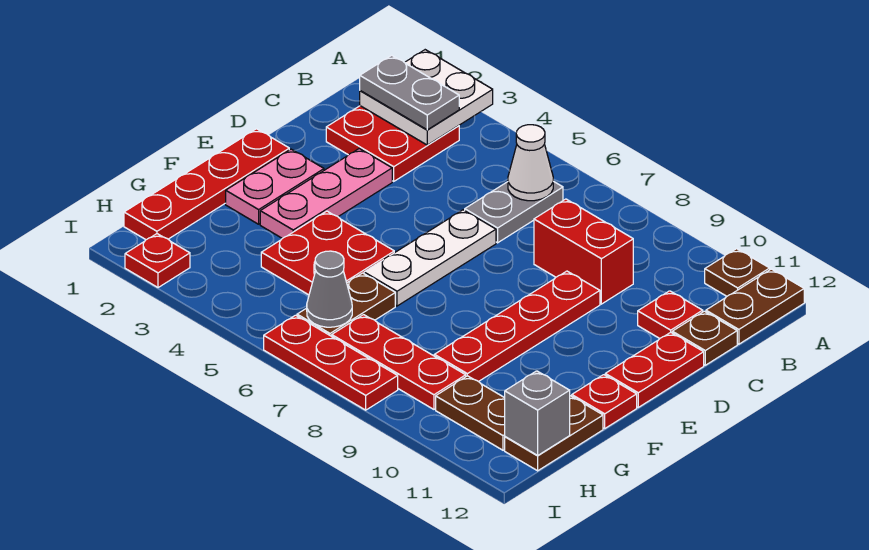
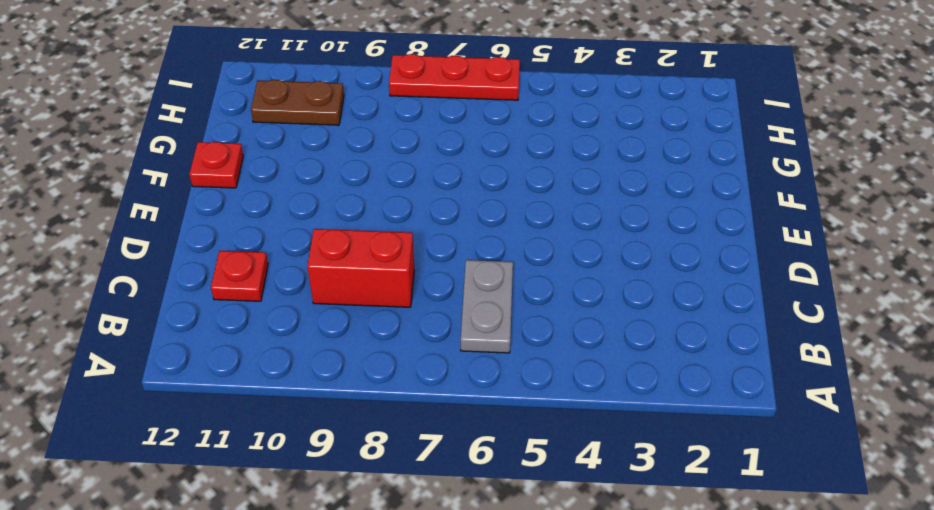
none -> brown plate A11 level 1
none -> brown plate A12:B12 level 1
none -> red plate B2:C3 level 1

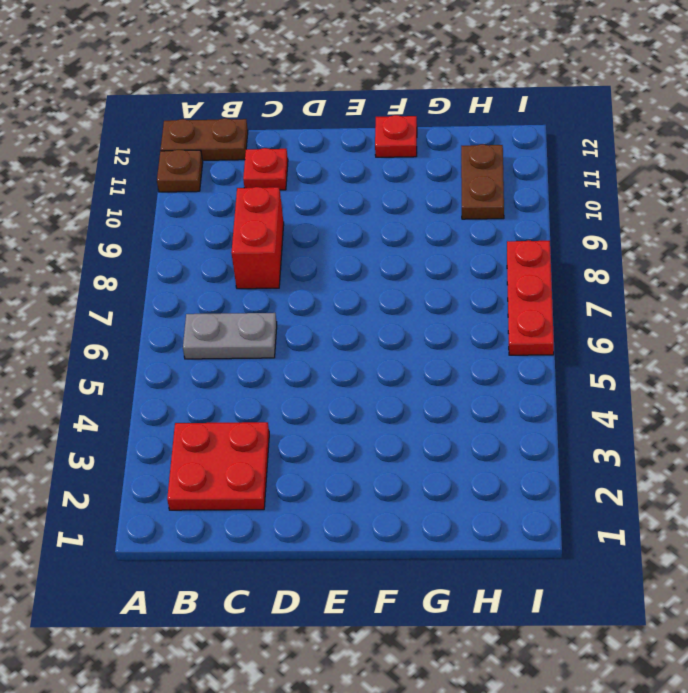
none -> brown plate C12 level 1
none -> pink plate D3:F3 level 1
none -> white plate D6:F6 level 1

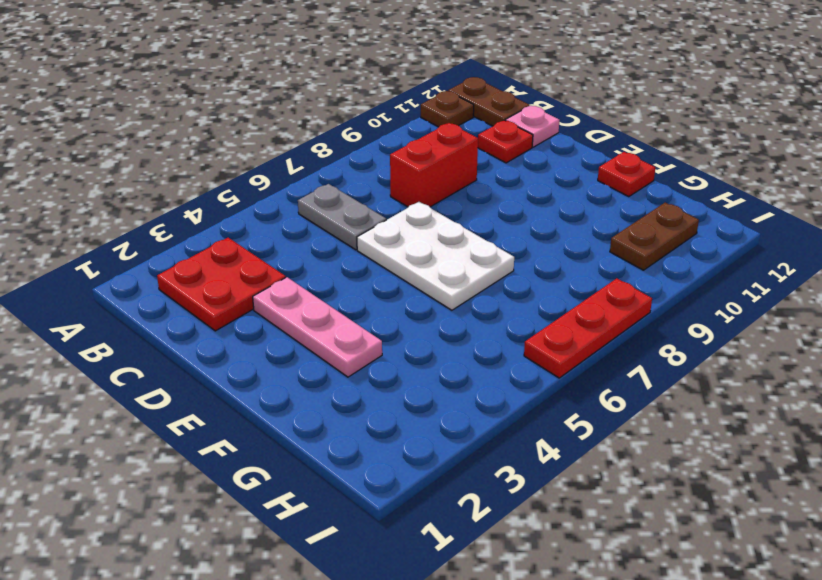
pink plate C12 level 1 -> brown plate C12 level 1
white plate D6:F7 level 1 -> white plate D6:F6 level 1
none -> red plate D9:G9 level 1
none -> red plate D12:E12 level 1
none -> red plate E1:H1 level 1

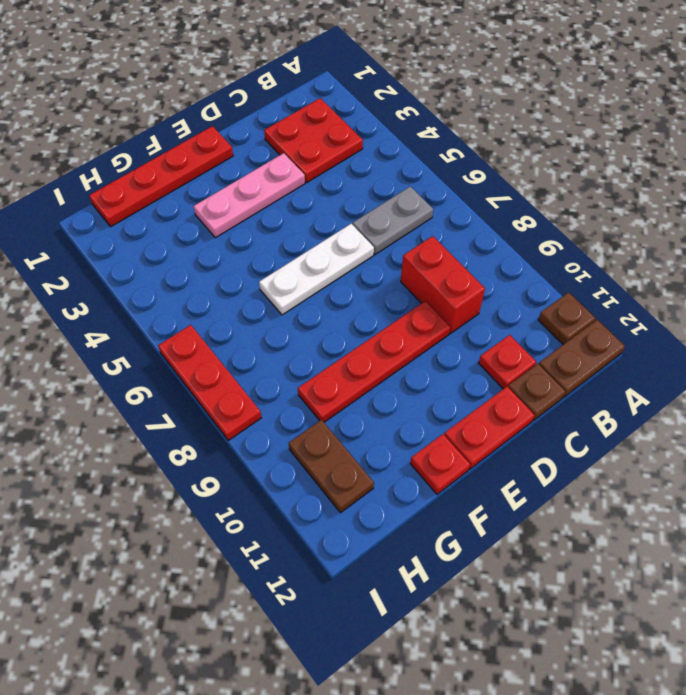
none -> pink plate E2:F2 level 1
none -> red plate F4:G5 level 1
none -> brown plate G6:H6 level 1

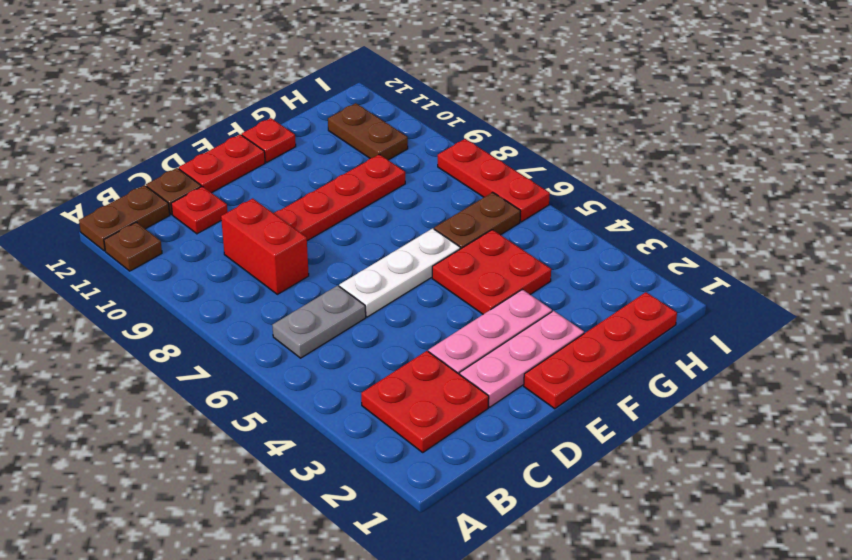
pink plate D2:F2 level 1 -> pink plate E2:F2 level 1
none -> brown plate G12:H12 level 1
none -> red plate H7:H9 level 1
none -> red plate I2 level 1

